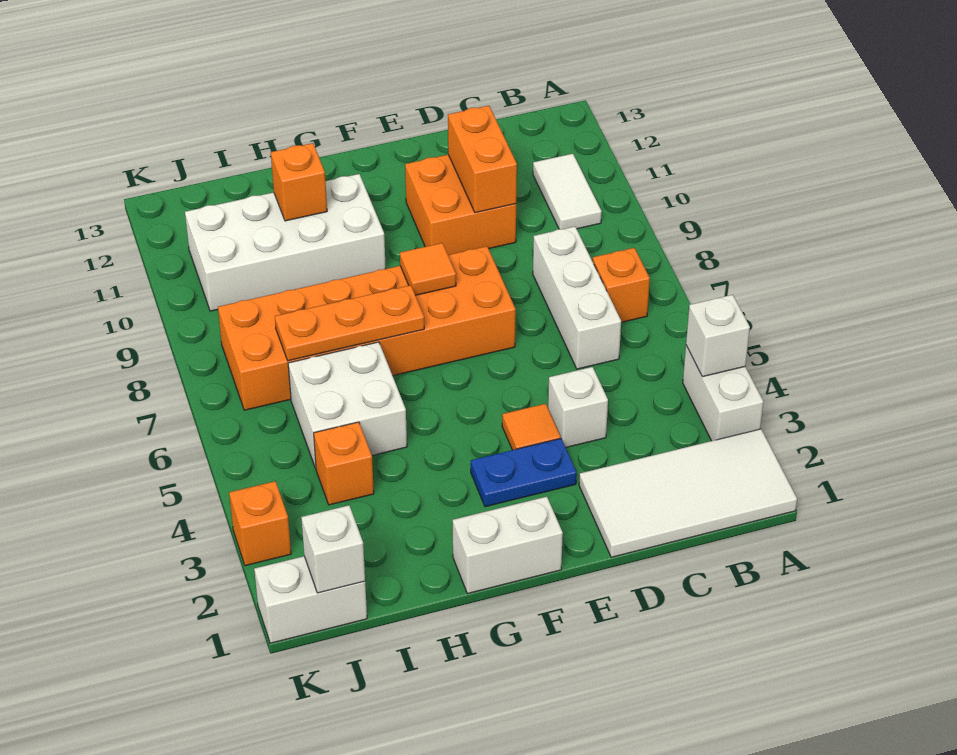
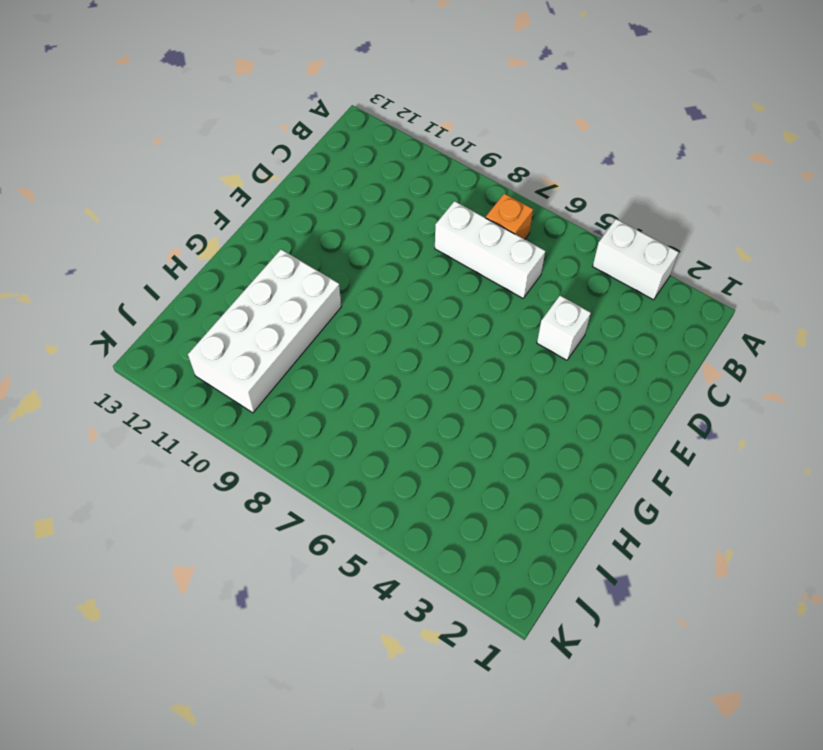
none -> white tile A1:D2 level 1
none -> white tile B10:B11 level 1
none -> orange brick D10:E11 level 1

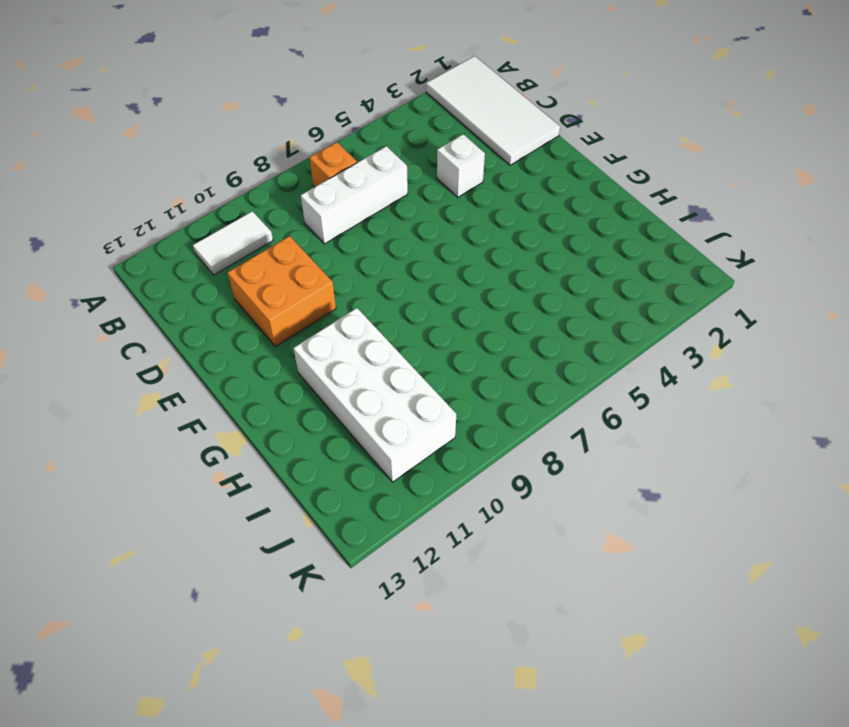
none -> white brick A3:A4 level 1
none -> blue plate E3:F3 level 1
none -> orange tile E4 level 1

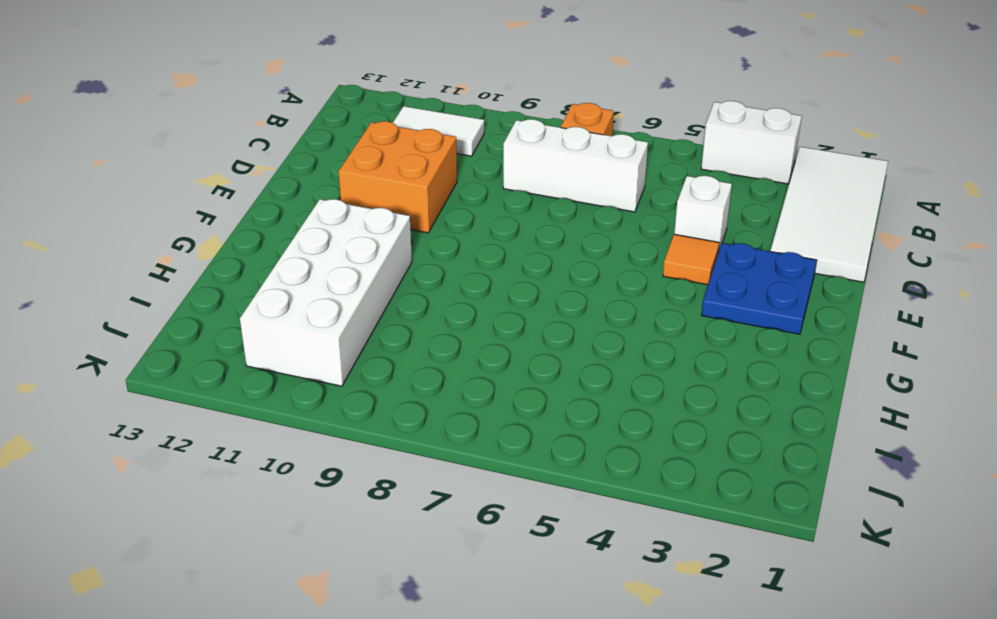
blue plate E2:F3 level 1 -> blue plate E3:F3 level 1
none -> orange brick E7:J8 level 1
none -> white brick F1:G1 level 1
none -> white brick H5:I6 level 1

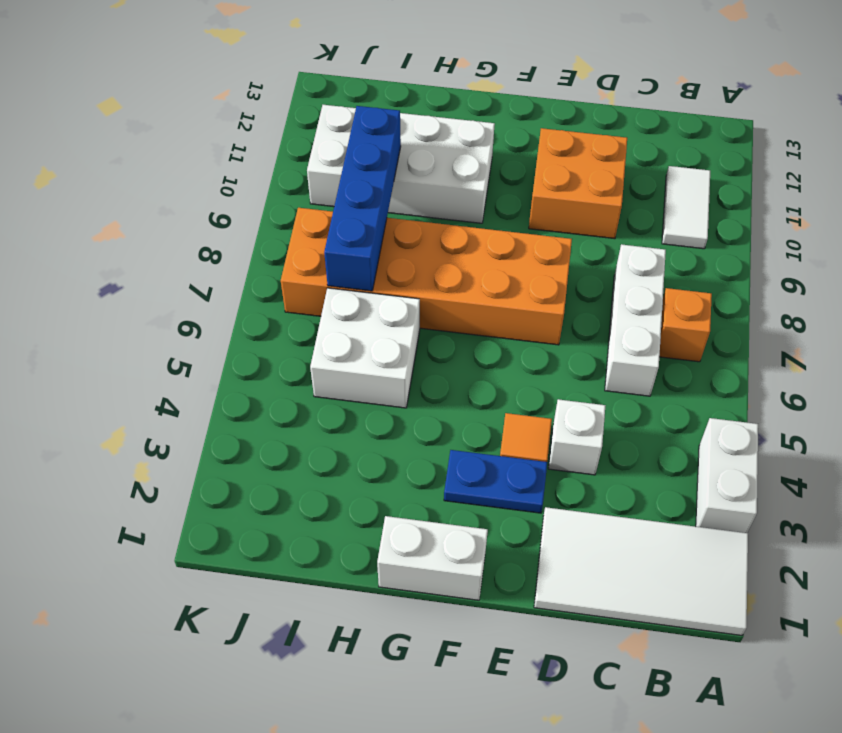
blue brick I7:I10 level 2 -> orange plate G7:I7 level 2
none -> orange brick I4 level 1
none -> white brick J1:K1 level 1
none -> orange brick K3 level 1

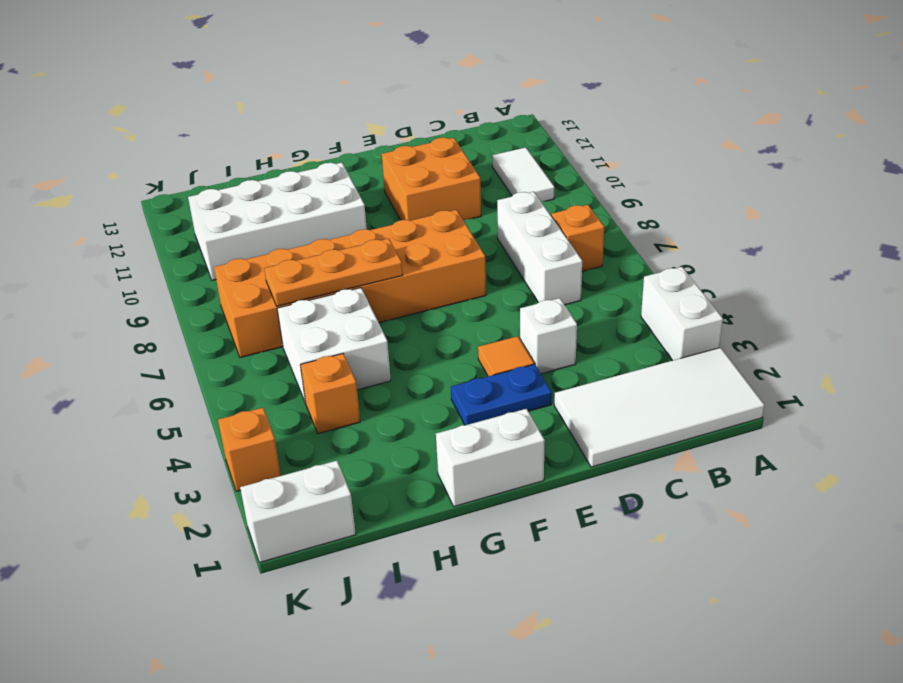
none -> white brick A4 level 2
none -> orange brick D10:D11 level 2
none -> orange tile F8 level 2

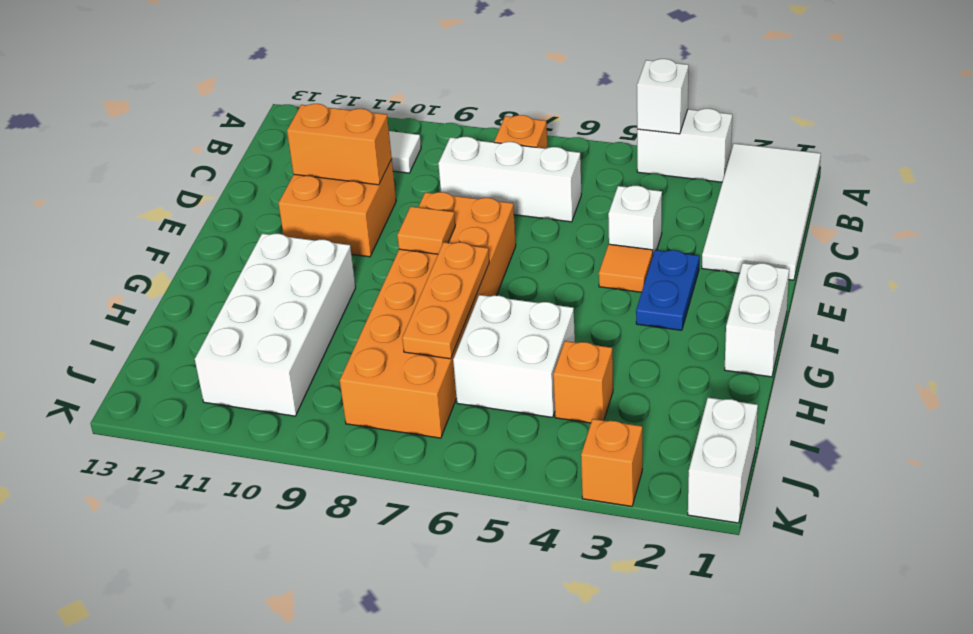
none -> orange brick H11 level 2
none -> white brick J1 level 2

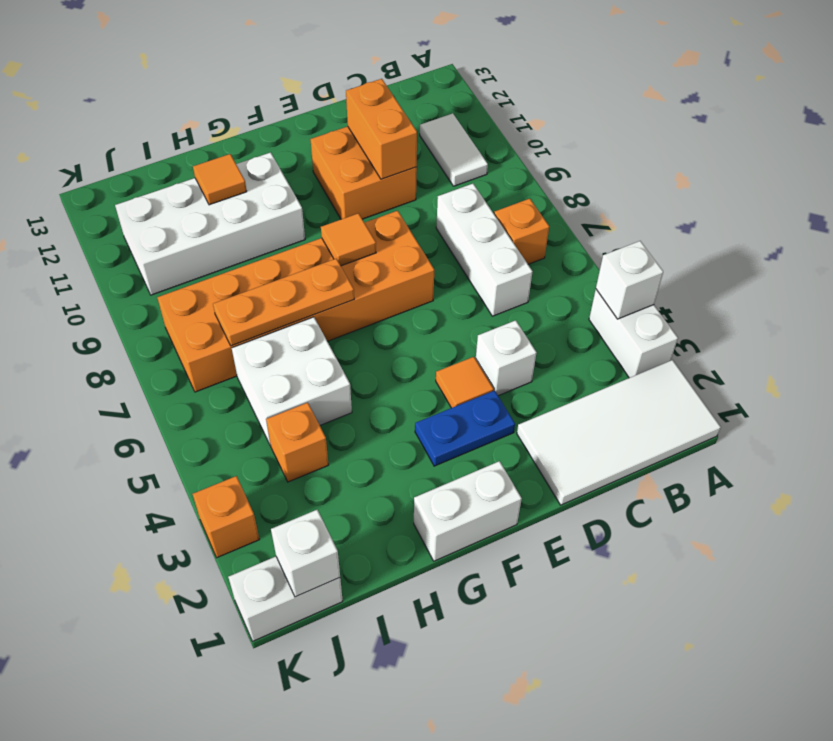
orange tile H11 level 2 -> orange brick H11 level 2

